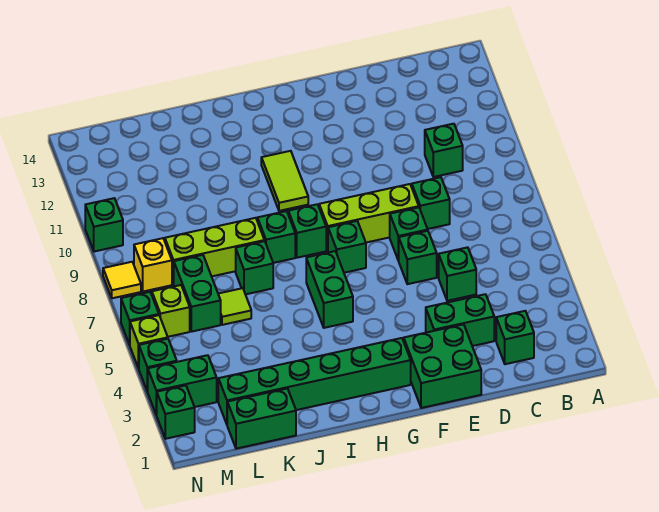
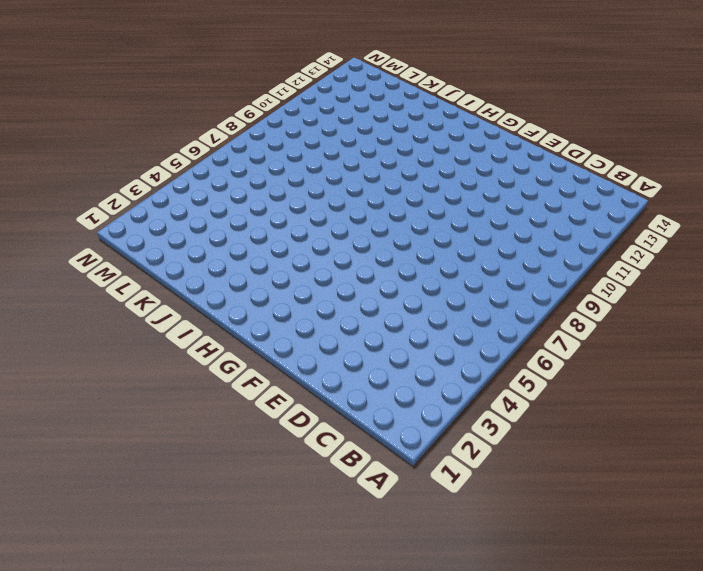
none -> green brick C2 level 1
none -> green brick C10 level 1
none -> green brick D3:E3 level 1

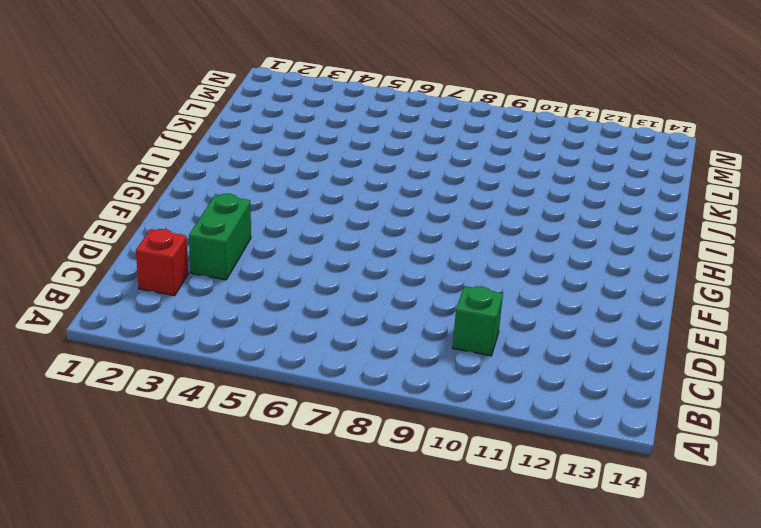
red brick C2 level 1 -> green brick C2 level 1
none -> green brick D5 level 1
none -> green brick D8 level 1
none -> green brick E1:F2 level 1

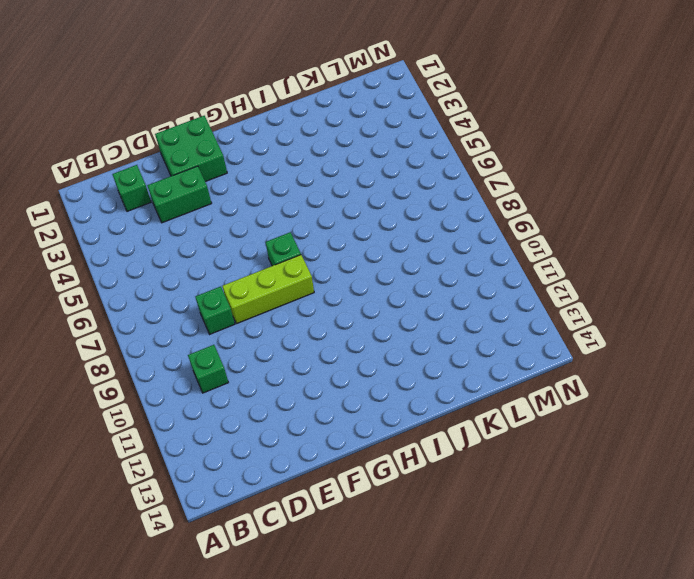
none -> green brick D5 level 1
none -> green brick E6 level 1
none -> green brick E7 level 1

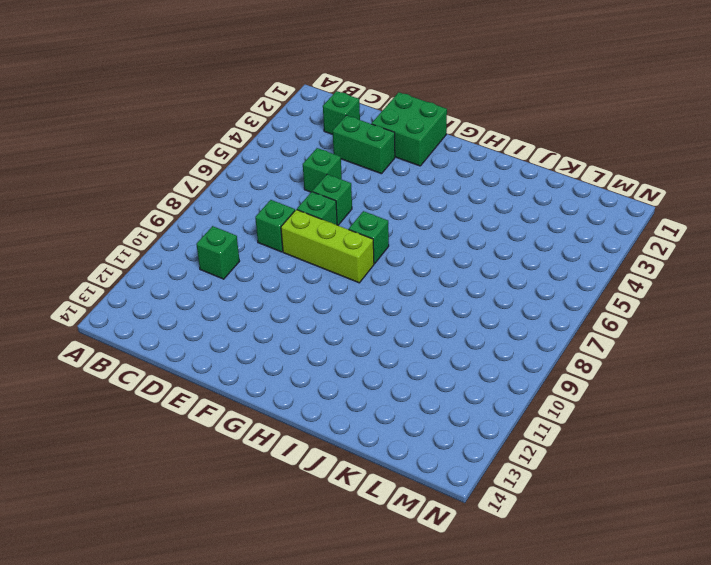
none -> green brick G2:L2 level 1
none -> green brick H5:H6 level 1
none -> green brick H8 level 1

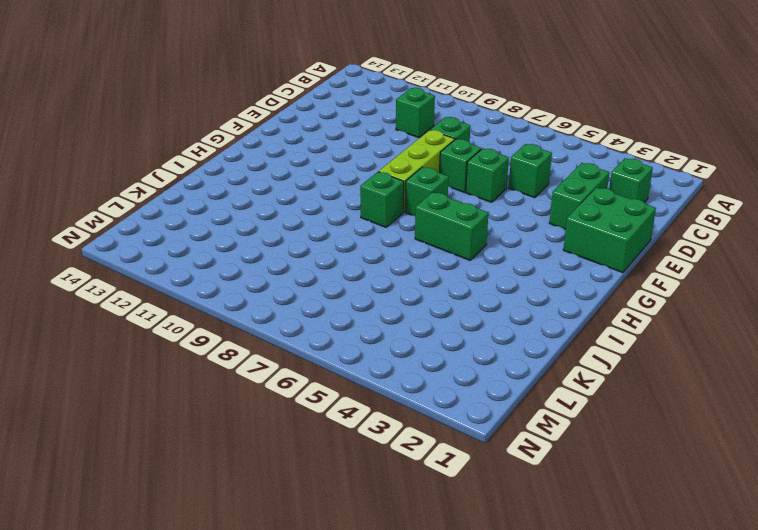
none -> green brick G2:L2 level 1
none -> lime tile H10:H11 level 1
none -> green brick I8 level 1

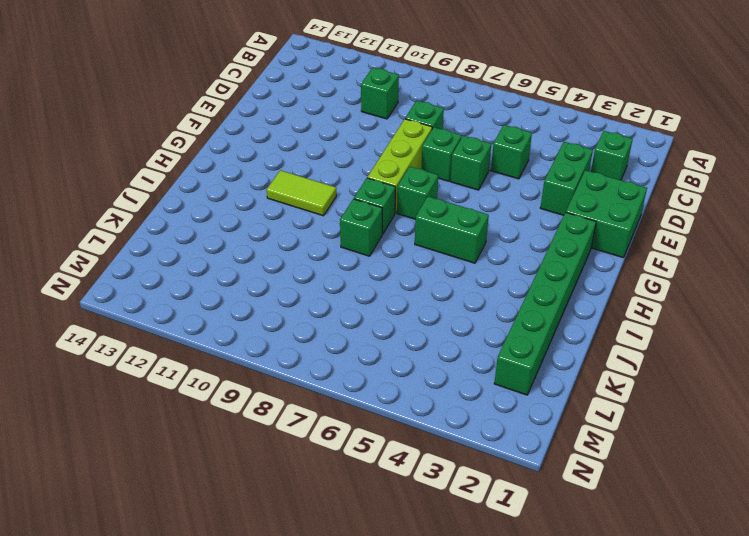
none -> green brick J7 level 1
none -> lime brick J8:L8 level 1
none -> green brick K1:L1 level 1

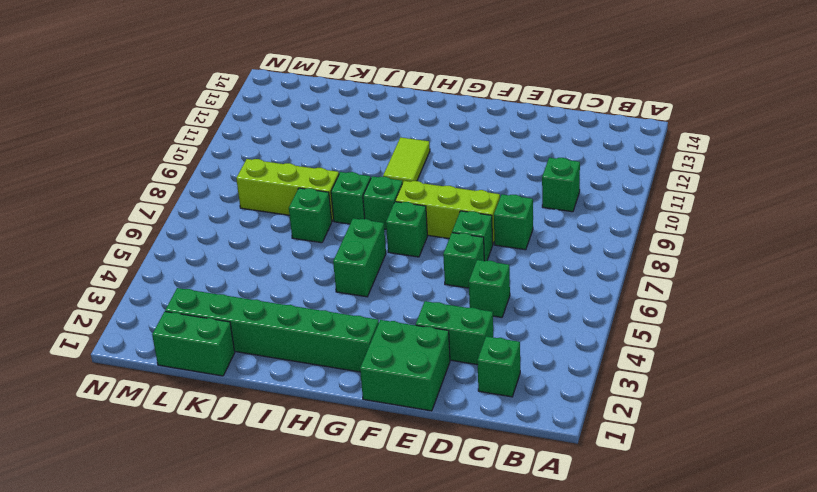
none -> lime tile K6 level 1
none -> green brick L6:L7 level 1
none -> green brick M3:N3 level 1

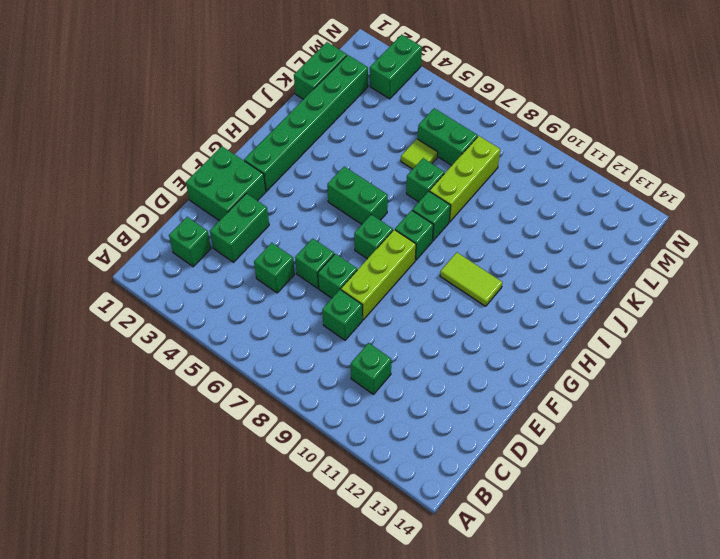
none -> lime brick M6 level 1
none -> yellow brick M8 level 1
none -> green brick N2 level 1

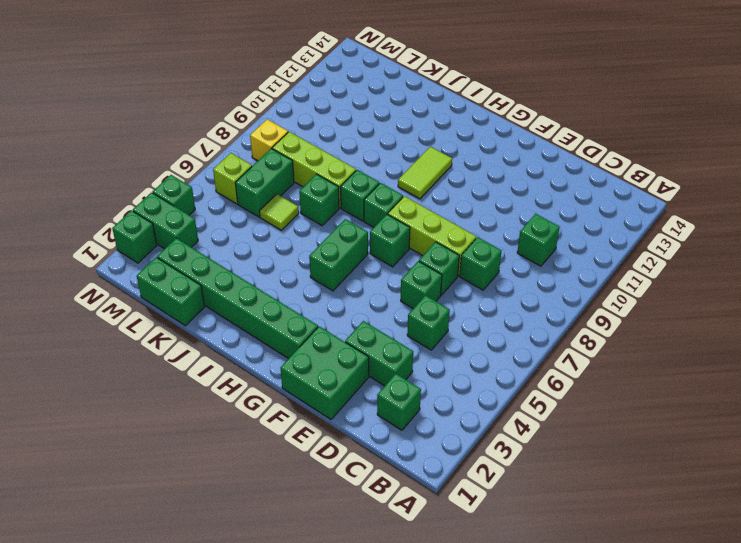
none -> lime brick N5 level 1
none -> green brick N6 level 1
none -> yellow tile N8 level 1

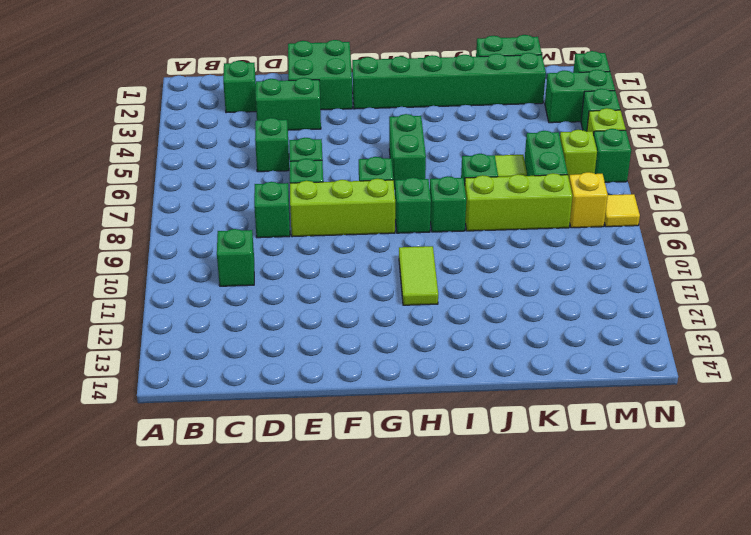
none -> green brick N10 level 1

